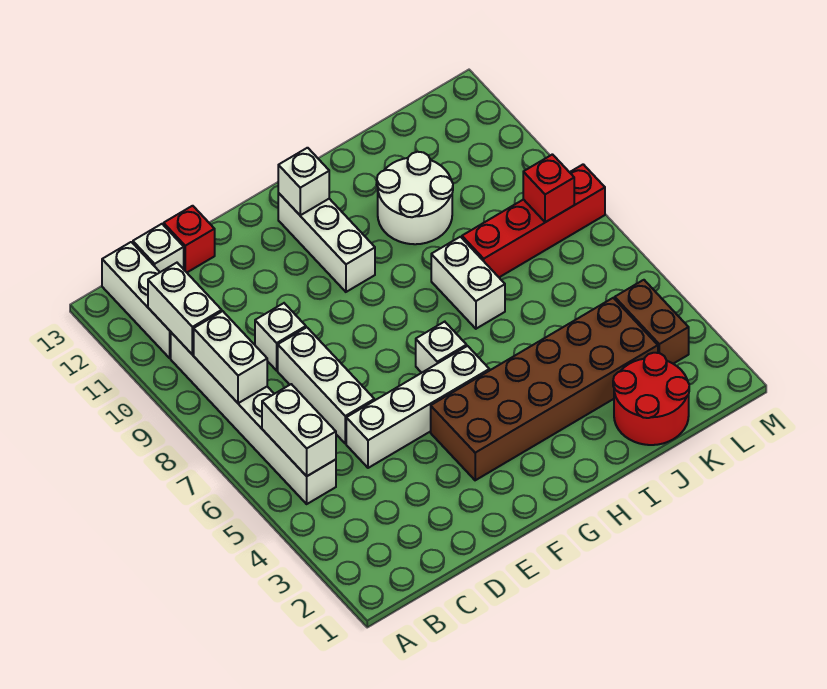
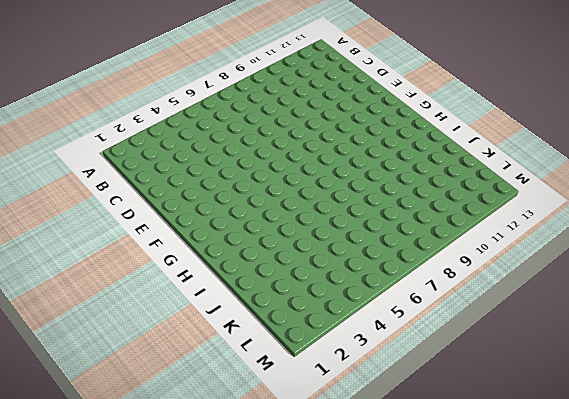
none -> white brick B5:B10 level 1
none -> white brick B11:B13 level 1
none -> white brick C13 level 1

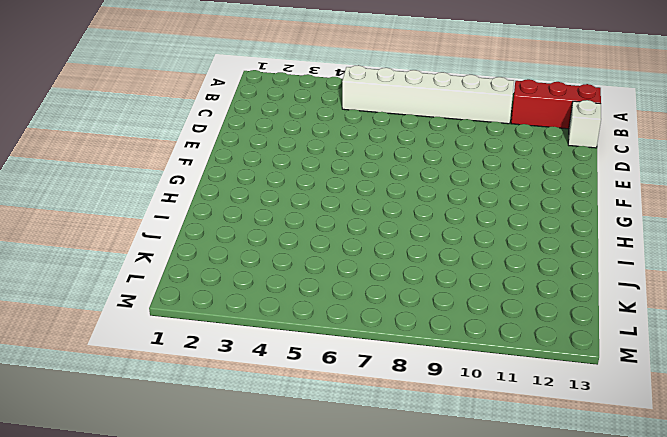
red brick B11:B13 level 1 -> white brick B11:B13 level 1
none -> white brick D5:G5 level 1
none -> white brick D6:D8 level 1
none -> white brick D9 level 1

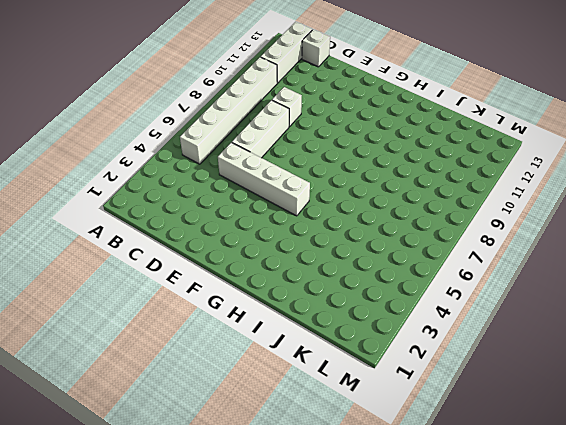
none -> red brick D13 level 1
none -> brown brick F3:K4 level 1
none -> white brick G6 level 1

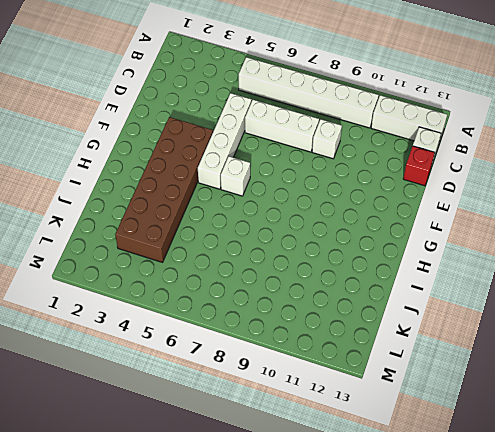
none -> white brick G10:G12 level 1
none -> white brick I7:I8 level 1
none -> white round brick I10:J11 level 1

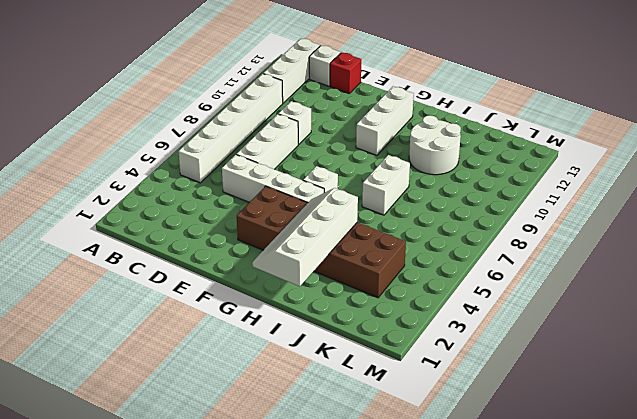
white slope H1:I4 level 2 top I -> none
none -> red round brick J1:K2 level 1
none -> red brick J8:M8 level 1
none -> brown brick L3:L4 level 1

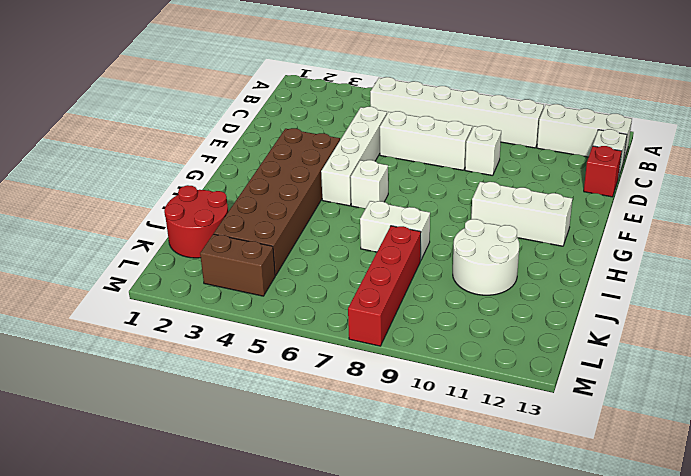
none -> white brick B5:B6 level 2
none -> white brick B8:B9 level 2
none -> white brick B10:B11 level 2

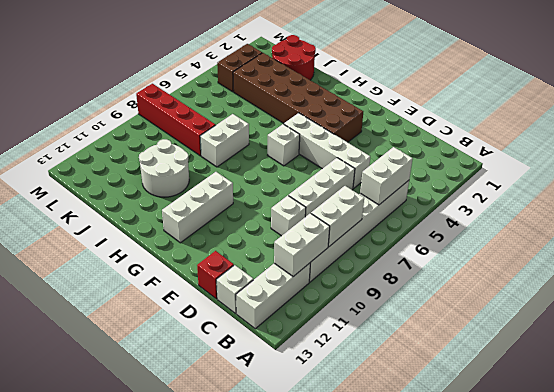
none -> white brick G12 level 2
none -> red brick L8 level 2

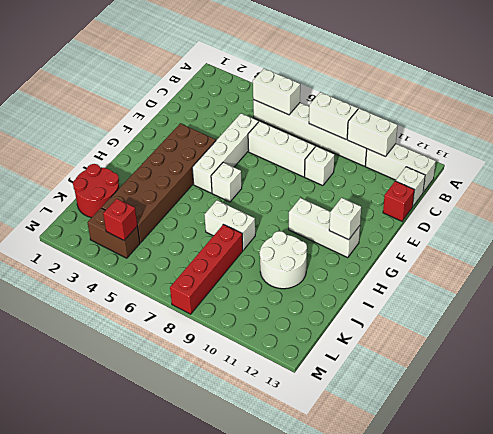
red brick L4 level 2 -> red brick L8 level 2

